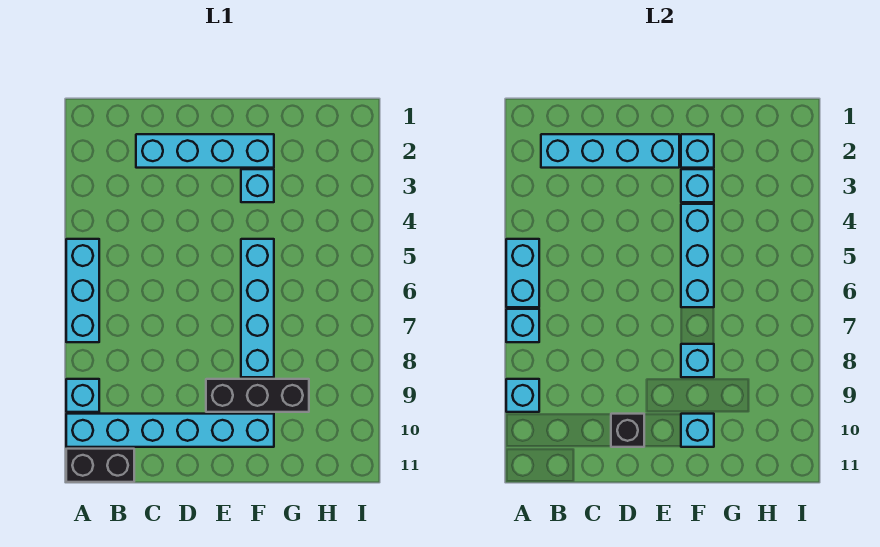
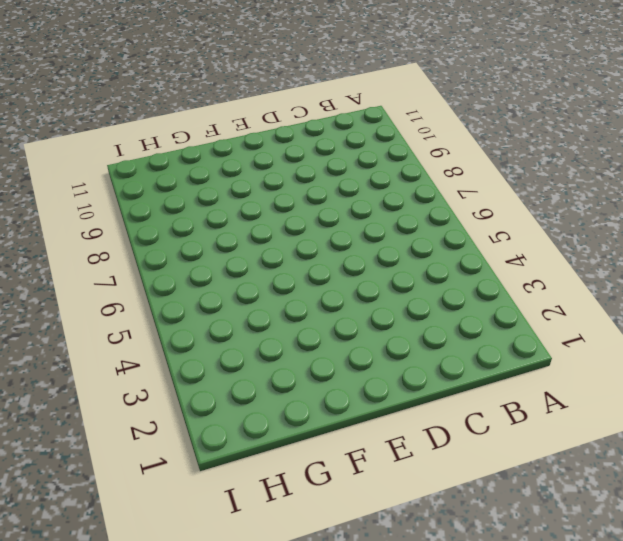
none -> cyan brick A5:A7 level 1
none -> cyan brick A9 level 1
none -> cyan brick A10:F10 level 1

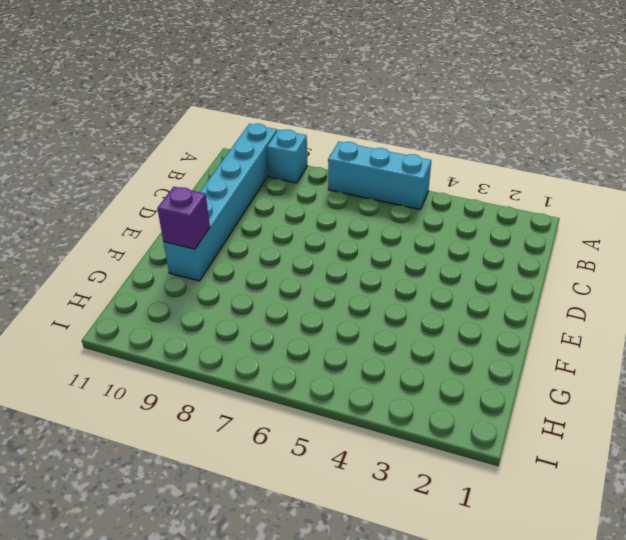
purple brick F10 level 2 -> cyan brick F10 level 2
none -> black brick A11:B11 level 1
none -> cyan brick C2:F2 level 1
none -> black brick E9:G9 level 1

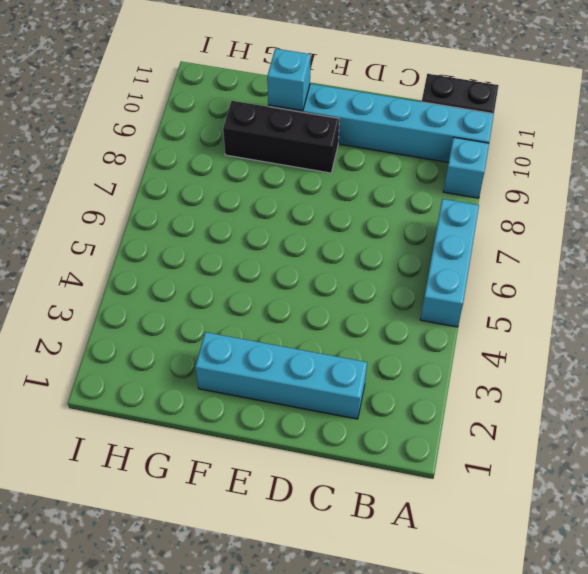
none -> cyan brick F3 level 1
none -> cyan brick F5:F8 level 1
none -> cyan brick A5:A6 level 2

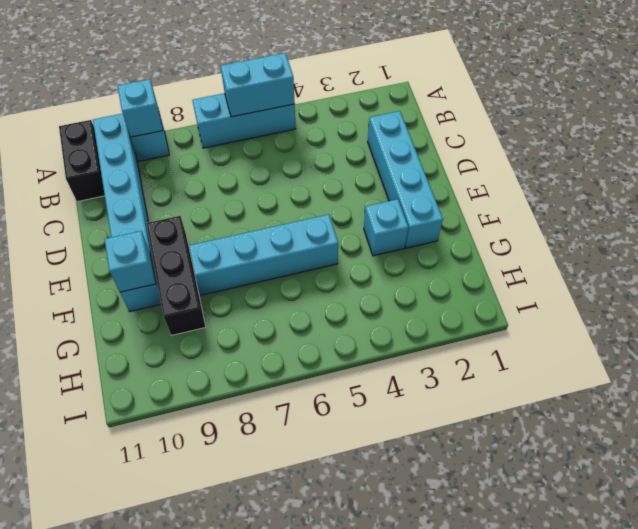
none -> cyan brick A7 level 2
none -> cyan brick B2:E2 level 2
none -> black brick D10 level 2

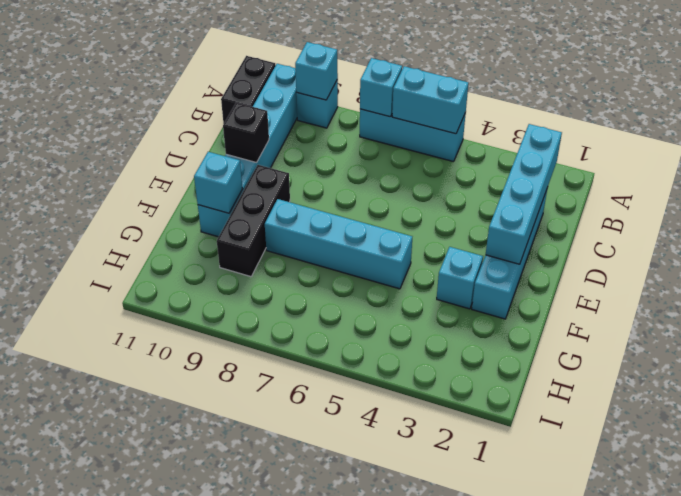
none -> cyan brick F2 level 2
none -> cyan brick F3 level 2
none -> cyan brick F4:F6 level 2

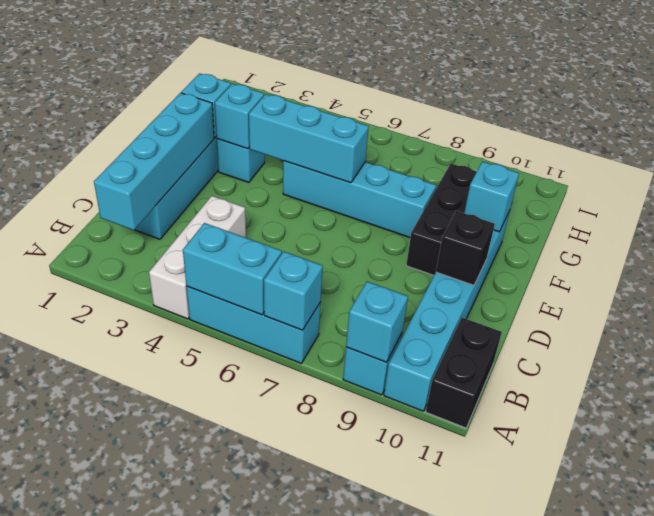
white brick A4:C4 level 1 -> none
none -> cyan brick F8 level 2

